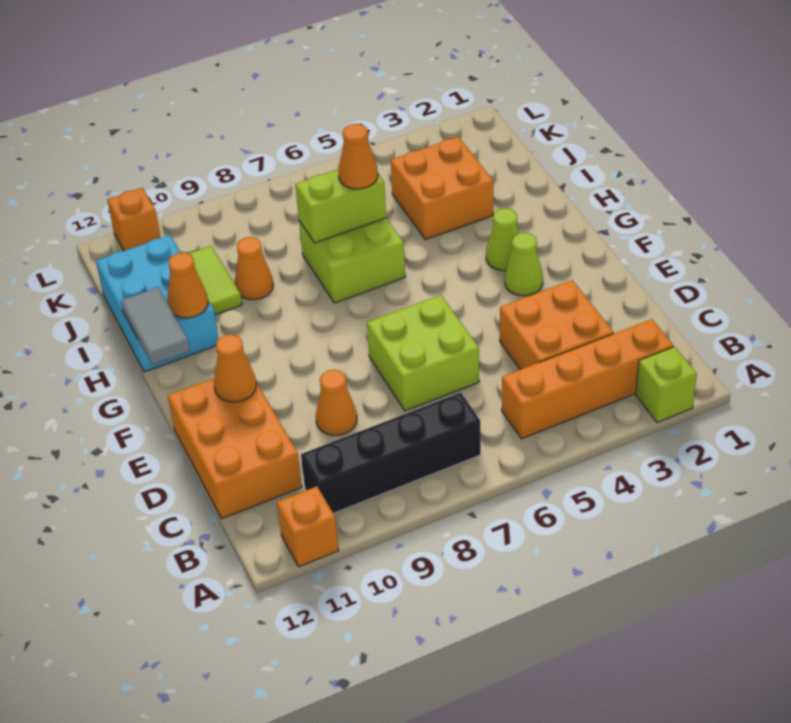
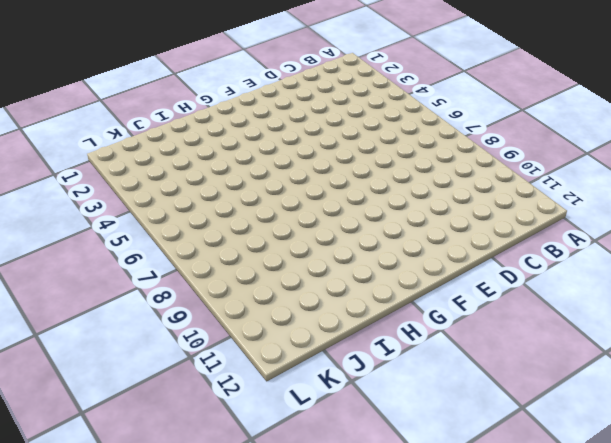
none -> lime brick A2 level 1
none -> orange brick A11 level 1
none -> orange brick B2:B5 level 1

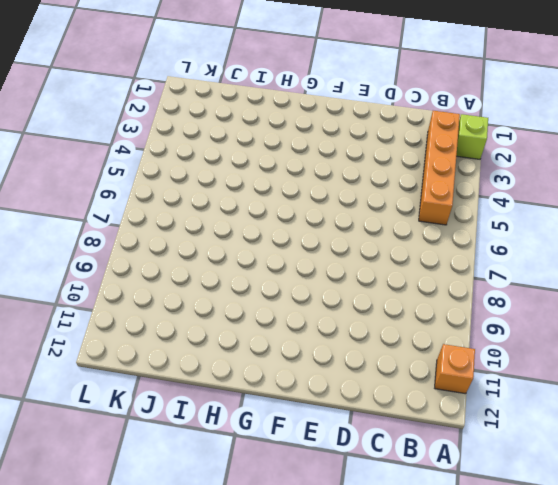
none -> black brick B7:B10 level 1
none -> orange brick C3:D4 level 1
none -> orange brick C11:E12 level 1

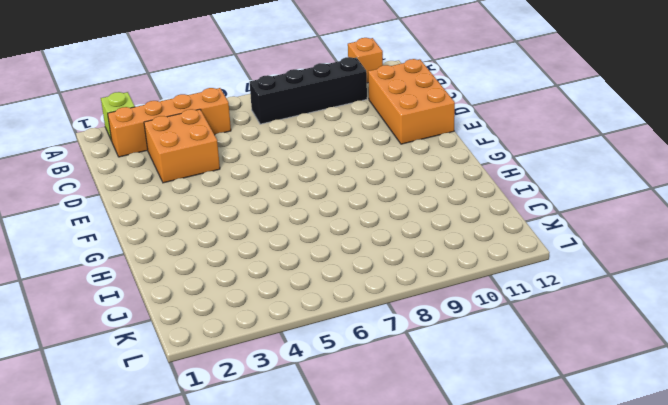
none -> lime brick D6:E7 level 1
none -> orange cone D9 level 1
none -> lime cone F3 level 1

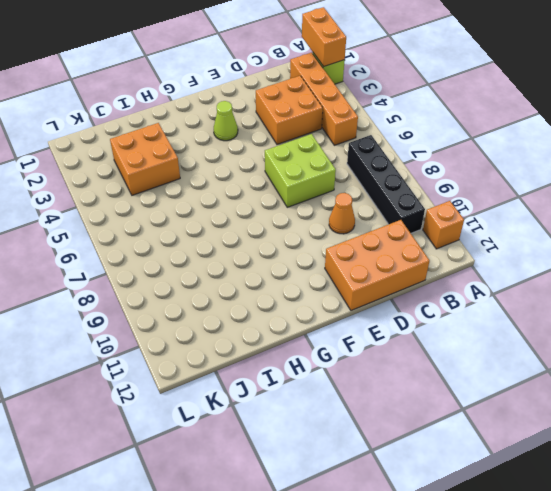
orange brick A1:A2 level 2 -> none
none -> lime cone G3 level 1
none -> lime brick H6:I7 level 1
none -> cyan brick H11:J12 level 1

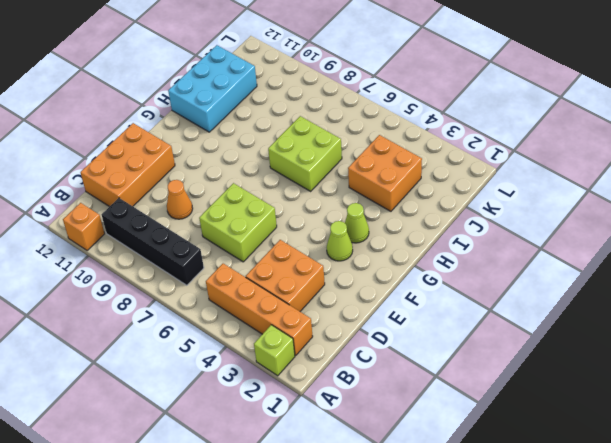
none -> orange cone I9 level 1
none -> lime tile I10:J10 level 1
none -> orange brick L11 level 1

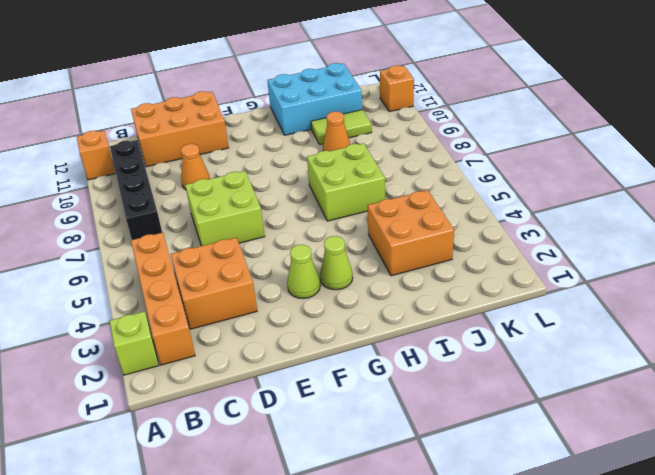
none -> orange cone E11 level 2
none -> grey tile G12:H12 level 2
none -> orange cone H11 level 2

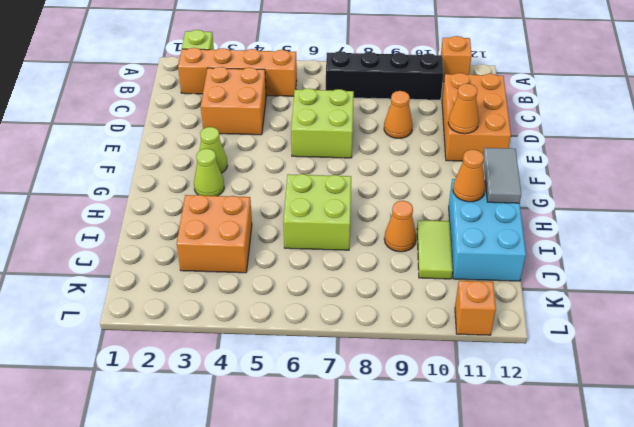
none -> lime brick I6:I7 level 2
none -> orange cone I6 level 3

